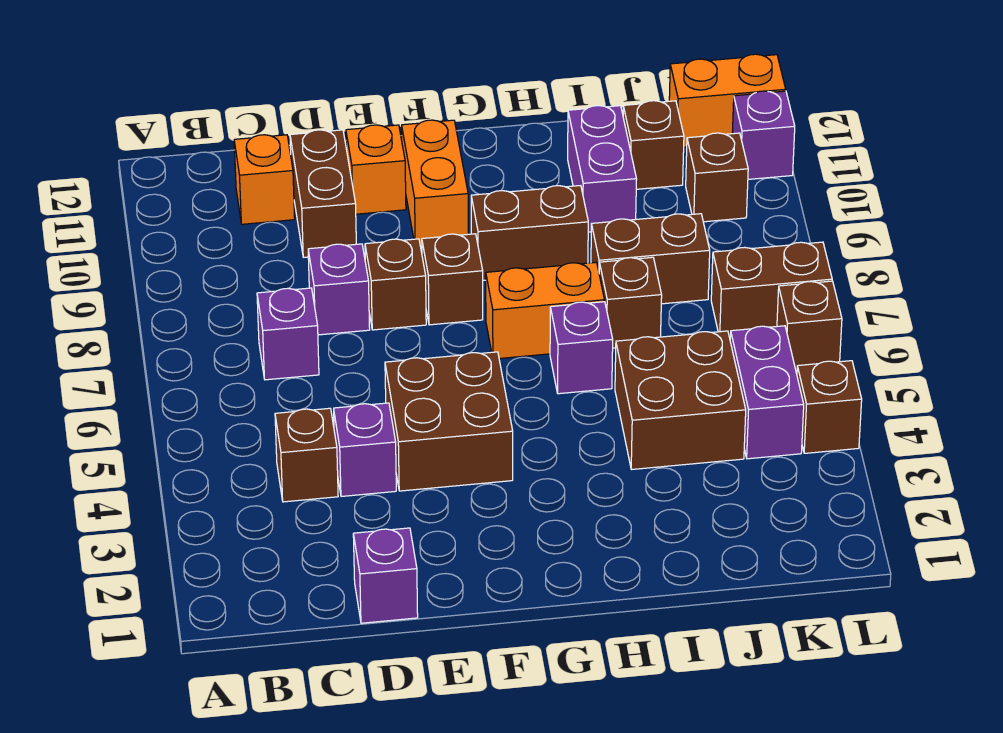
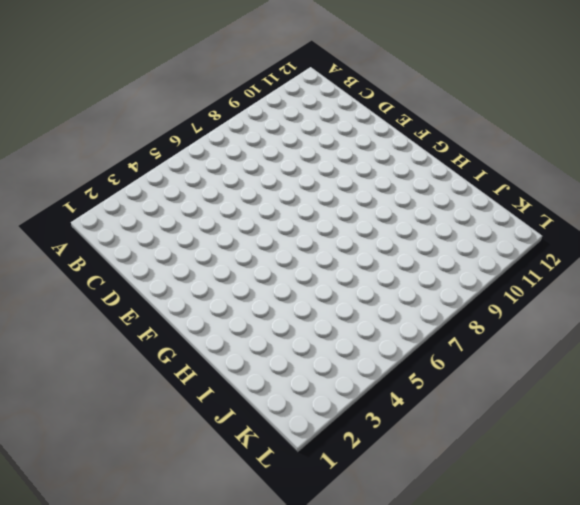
none -> brown brick C4 level 1
none -> purple brick C7 level 1
none -> orange brick C11 level 1

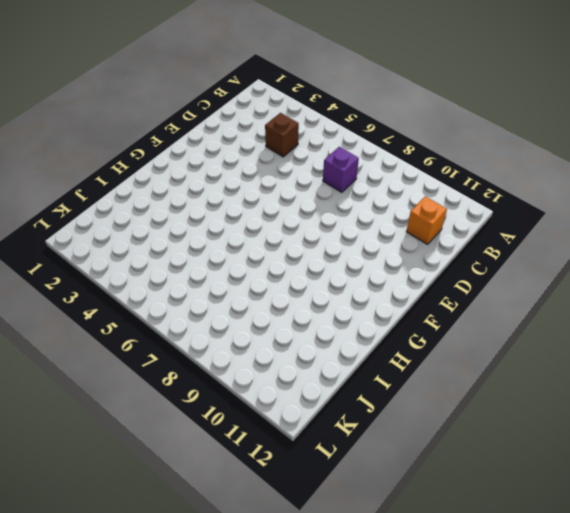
none -> purple brick D1 level 1
none -> purple brick D4 level 1
none -> purple brick D8 level 1

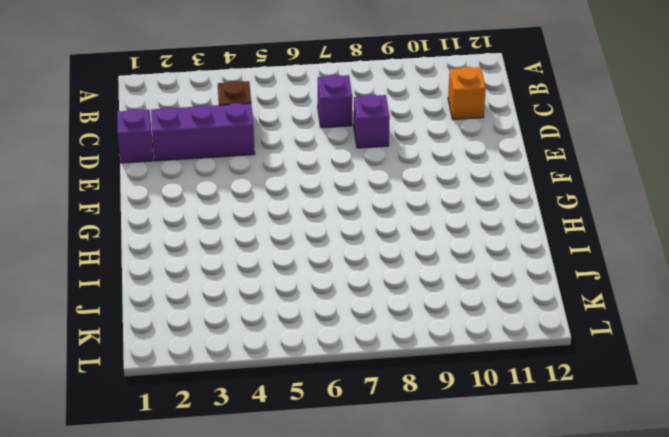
purple brick D2:D4 level 1 -> purple brick D4 level 1
none -> brown brick D10:D11 level 1
none -> brown brick E4:F5 level 1
none -> brown brick E8 level 1

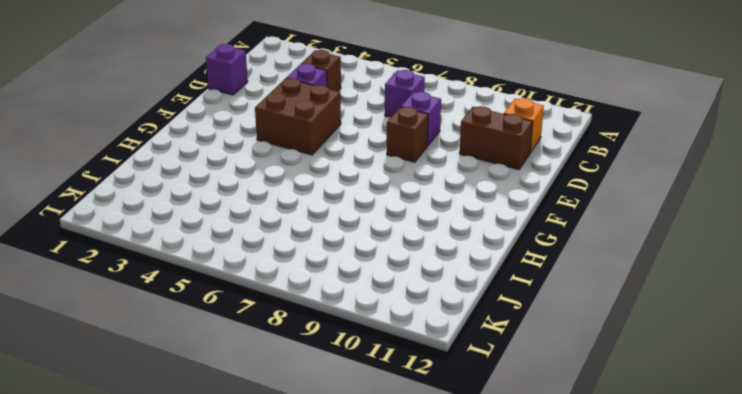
none -> orange brick E11 level 1
none -> brown brick F8 level 1
none -> orange brick F10:F11 level 1

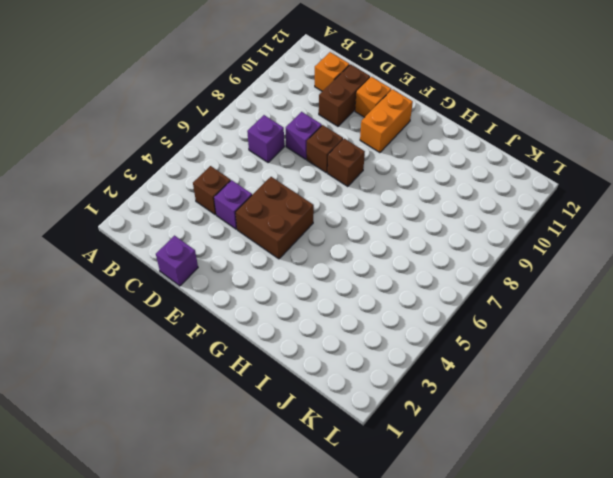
none -> orange brick G7:H7 level 1
none -> brown brick G9:H9 level 1
none -> purple brick H6 level 1

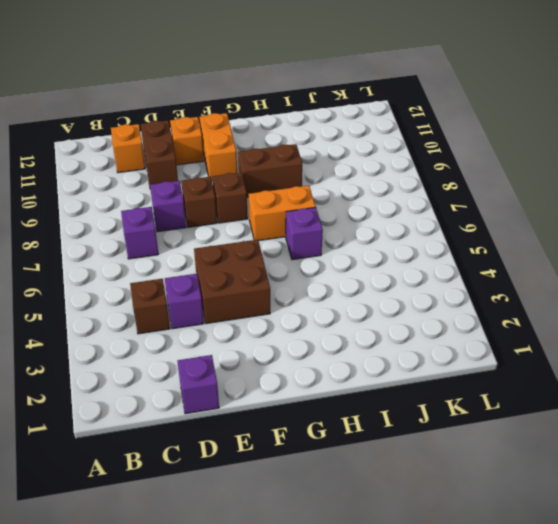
none -> brown brick I4:J5 level 1
none -> brown brick I7 level 1
none -> brown brick I8:J8 level 1

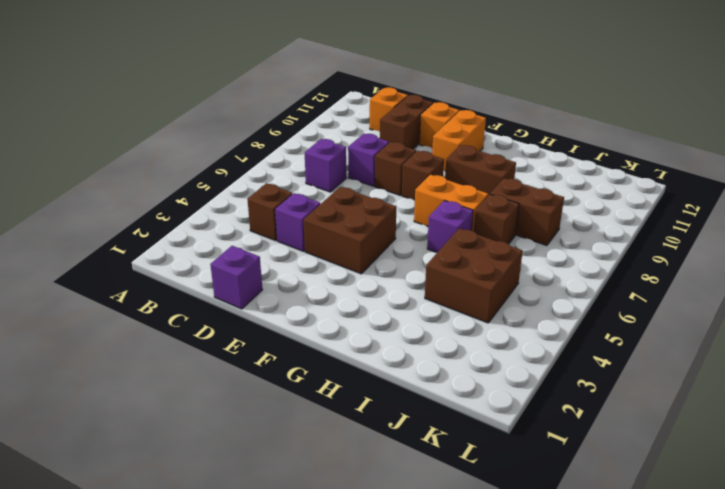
none -> purple brick I10:I11 level 1
none -> brown brick J11 level 1
none -> purple brick K4:K5 level 1

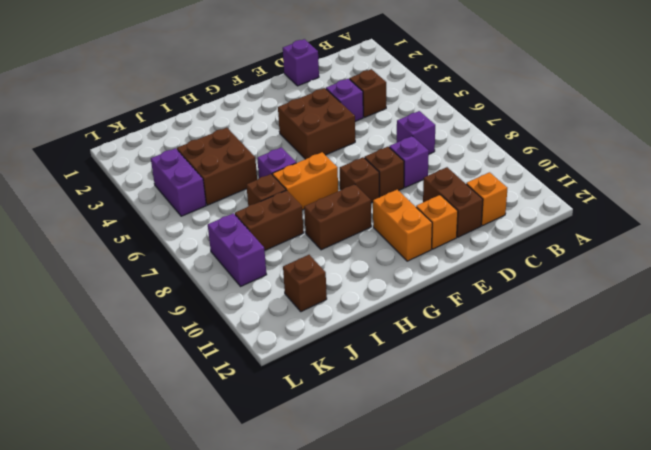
purple brick K8:K9 level 1 -> purple brick I10:I11 level 1
none -> brown brick K7:L7 level 1
none -> brown brick K10 level 1
none -> orange brick K12:L12 level 1

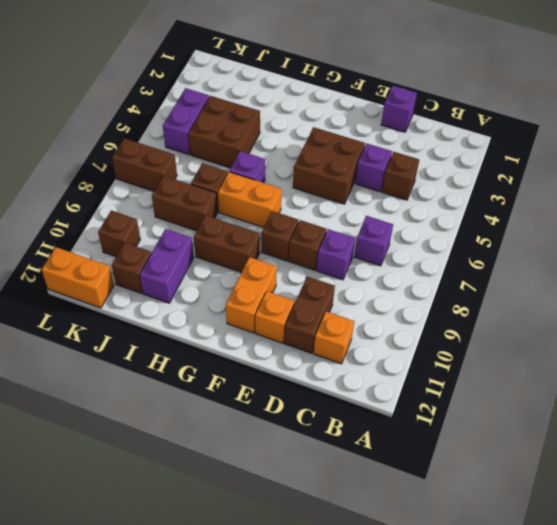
none -> brown brick L4 level 1
none -> brown brick L6 level 1
none -> purple brick L11 level 1

